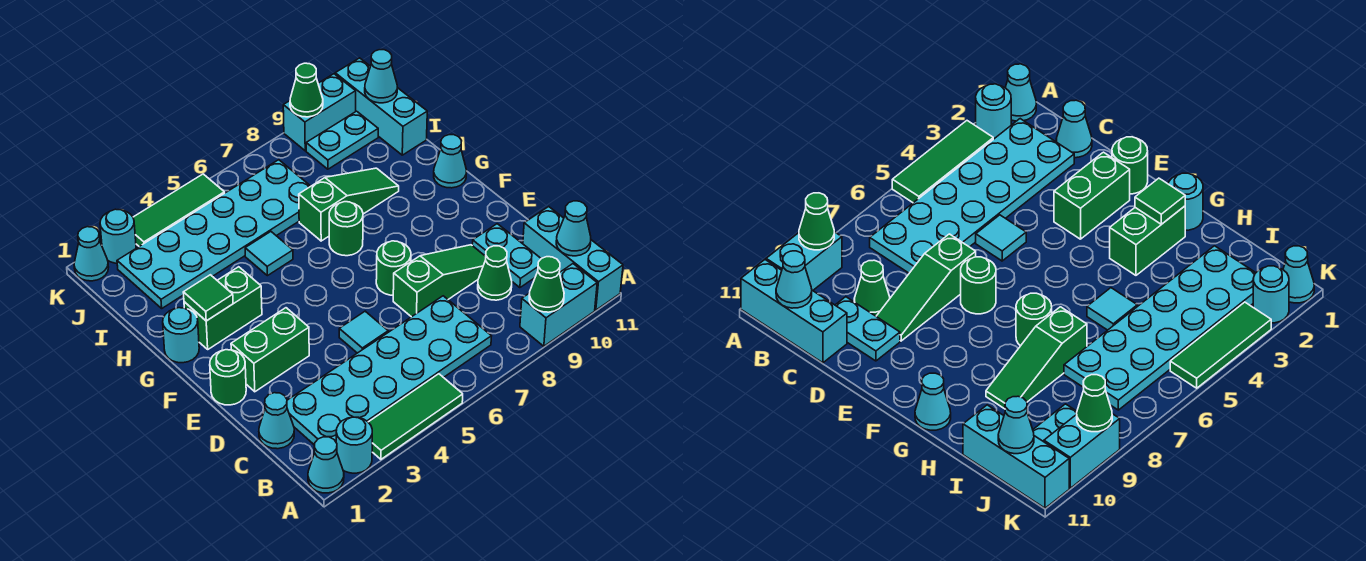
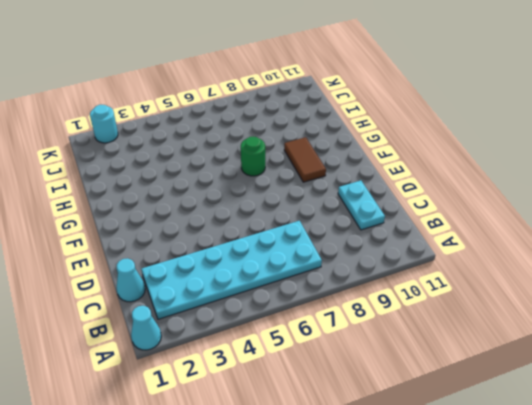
brown tile F9:G9 level 1 -> none
none -> cyan round brick A2 level 1
none -> green tile A3:A5 level 1
none -> cyan brick A9:A10 level 1
none -> cyan brick A11:C11 level 1

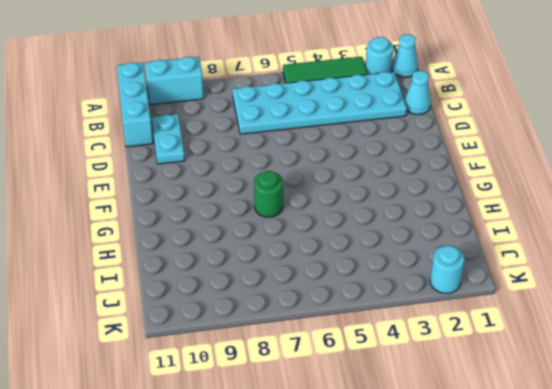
none -> green cone C9 level 1
none -> cyan tile D5 level 1
none -> green slope D7:D9 level 1 top 7
none -> green round brick E1 level 1

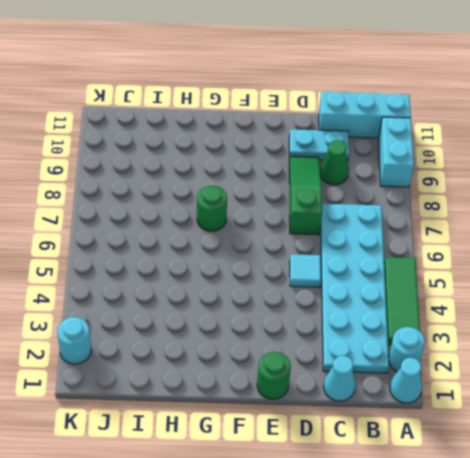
none -> green brick E2:E3 level 1
none -> green round brick E7 level 1
none -> cyan round brick G1 level 1
none -> green brick G2:G3 level 1

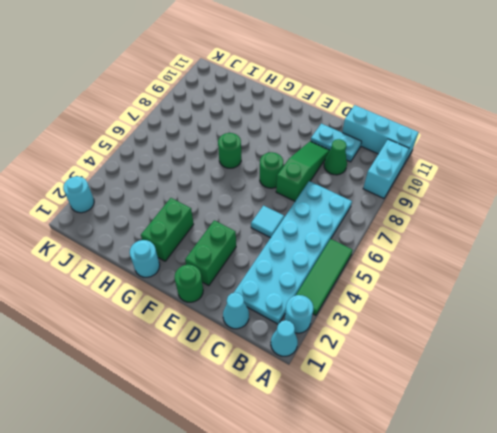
none -> cyan cone G11 level 1
none -> cyan tile H5 level 1
none -> green slope H7:H9 level 1 top 7
none -> cyan plate I2:J7 level 1

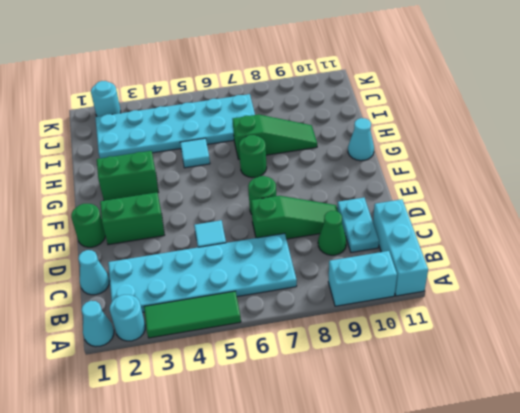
none -> cyan round brick G1 level 1
none -> cyan brick I11:K11 level 1
none -> cyan plate J9:J10 level 1
none -> cyan cone K1 level 1

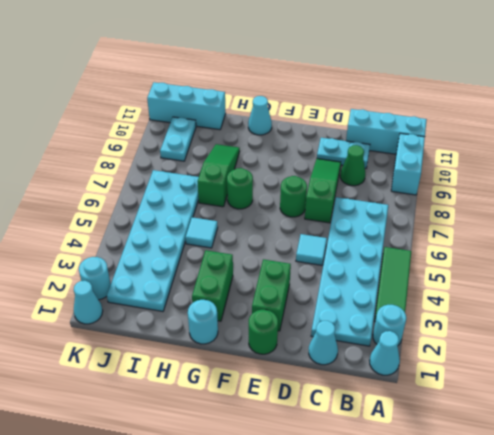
none -> green tile K3:K5 level 1
none -> cyan brick K9:K10 level 1
none -> green cone A9 level 2
none -> cyan cone B11 level 2

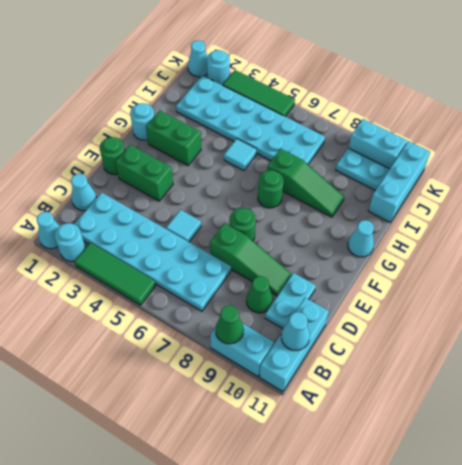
none -> green tile G2 level 2
none -> cyan cone J11 level 2
none -> green cone K9 level 2

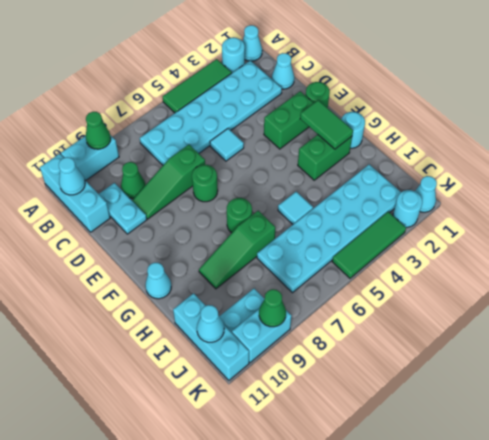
green tile F2:G2 level 2 -> green tile G2 level 2

